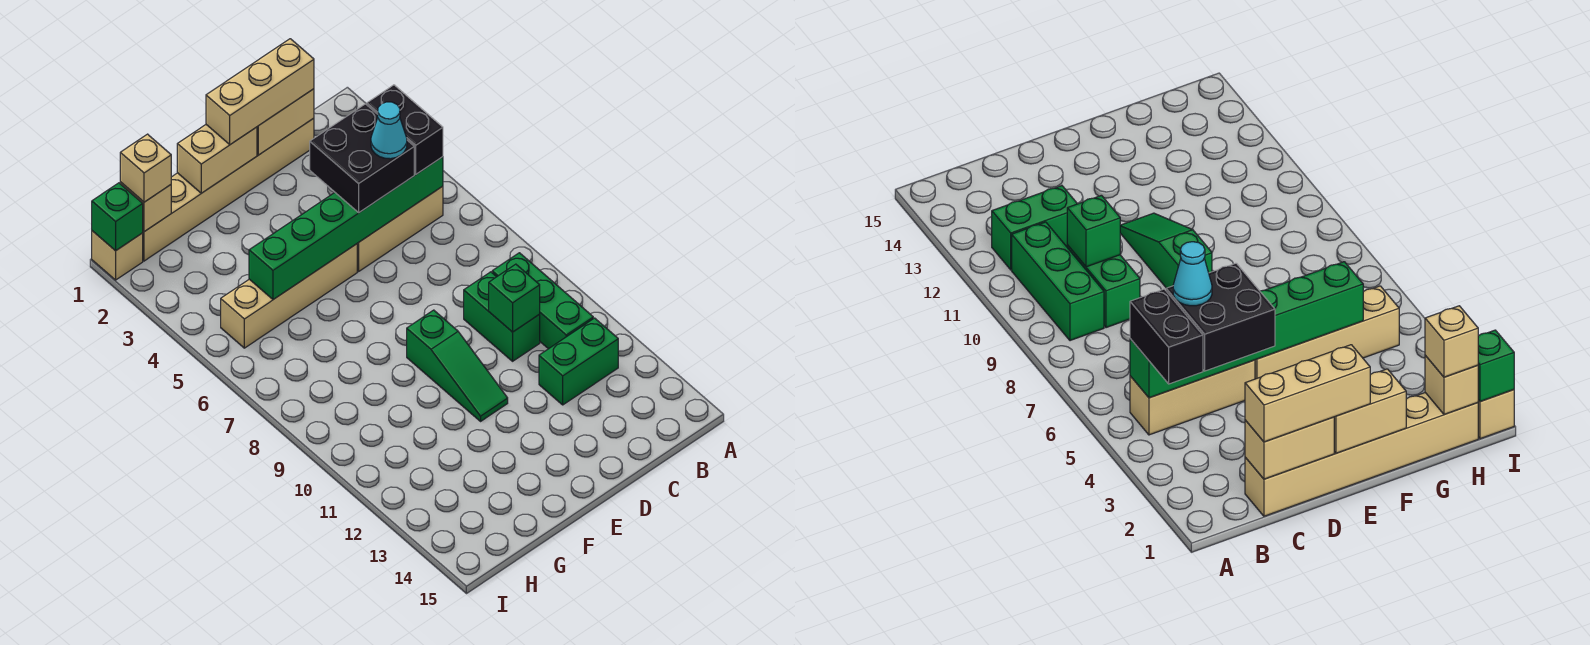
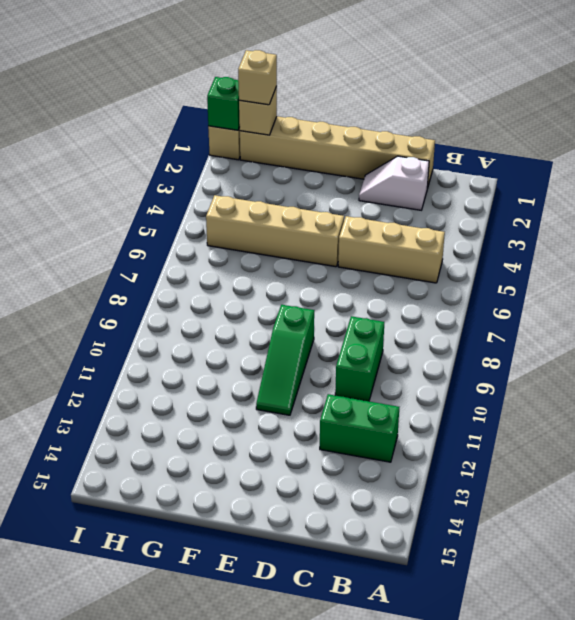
white slope C2:D2 level 1 top C -> none
none -> green brick B9:B11 level 1
none -> green brick B5:G5 level 2
none -> tan brick C1:D1 level 2

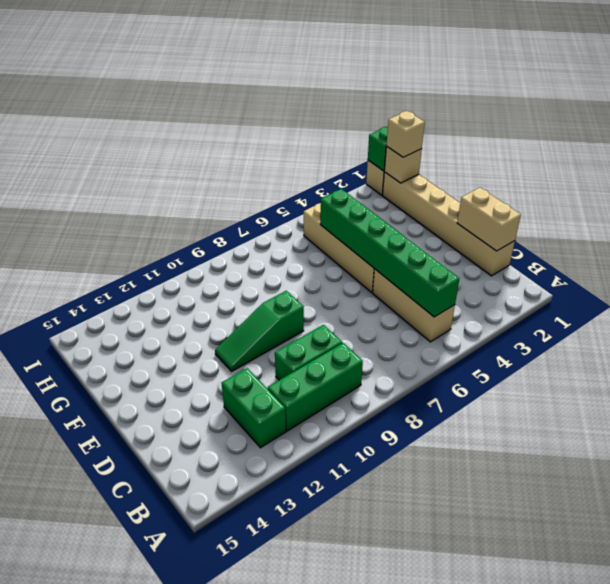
none -> green brick C10 level 2
none -> tan brick E1:F1 level 2
none -> black brick B4:B5 level 3

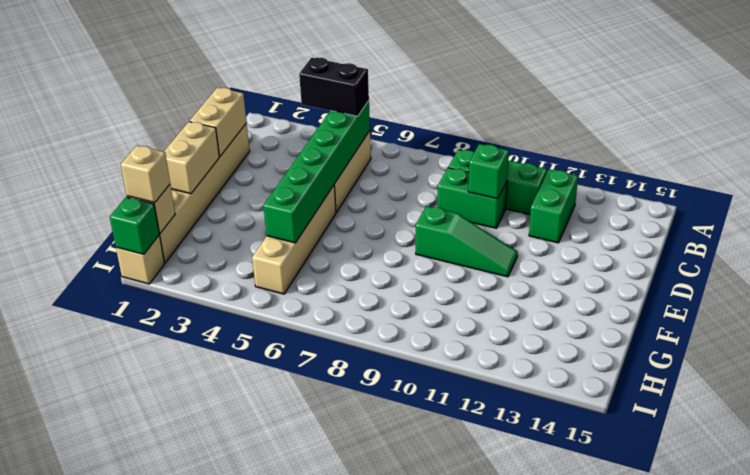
none -> tan brick C1:E1 level 3
none -> black brick C4:D5 level 3
none -> cyan cone C5 level 4

